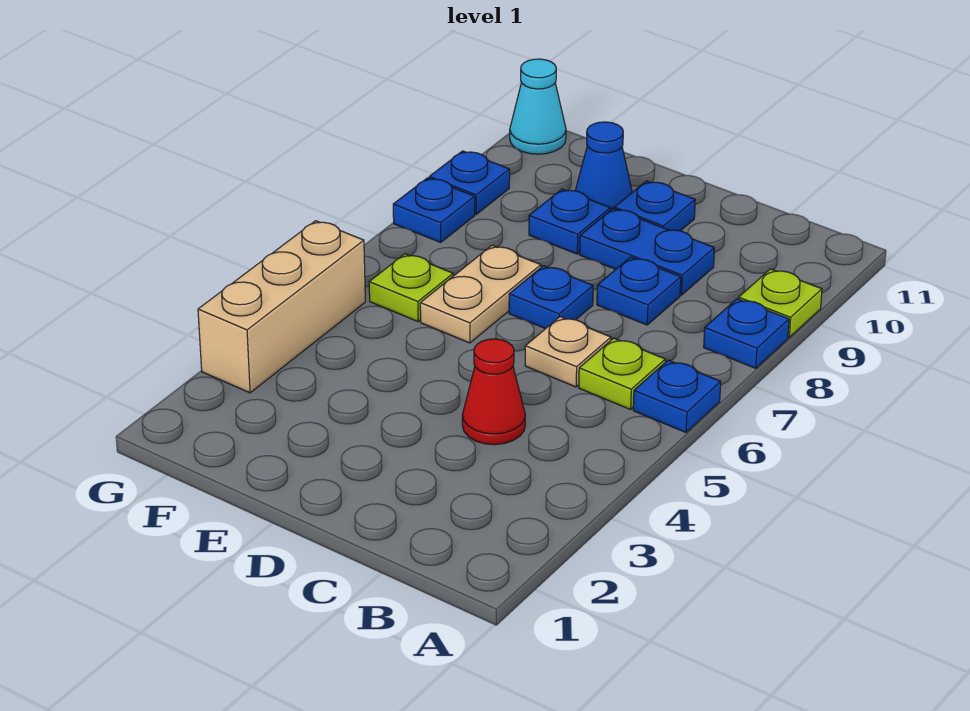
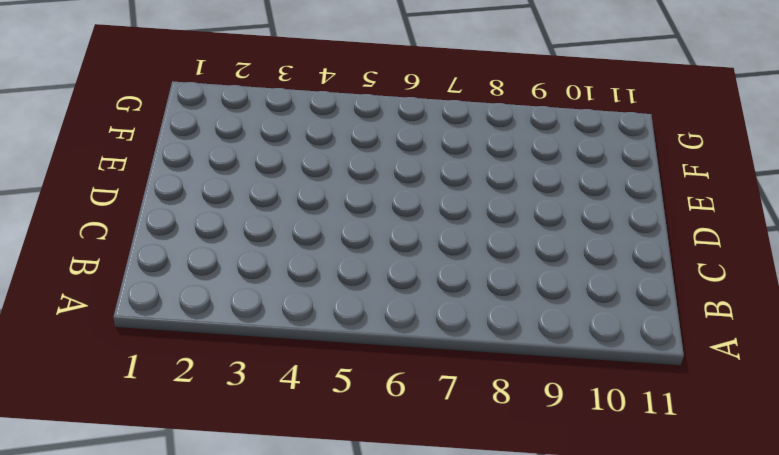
none -> blue plate A6 level 1
none -> blue plate A8 level 1
none -> lime plate A9 level 1

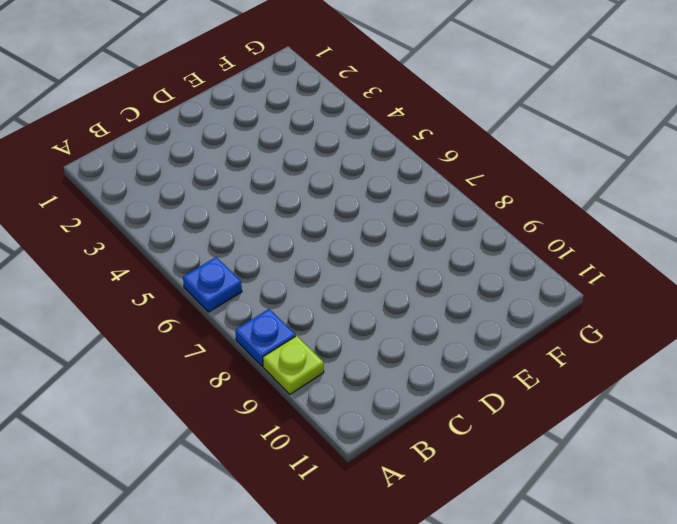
none -> lime plate B6 level 1
none -> red cone C4 level 1
none -> tan plate C6 level 1

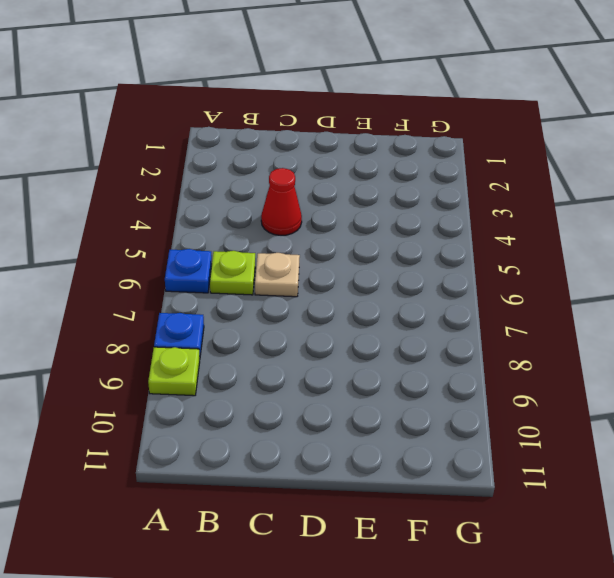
none -> blue plate C8 level 1
none -> blue plate C9:D9 level 1
none -> blue plate D7 level 1

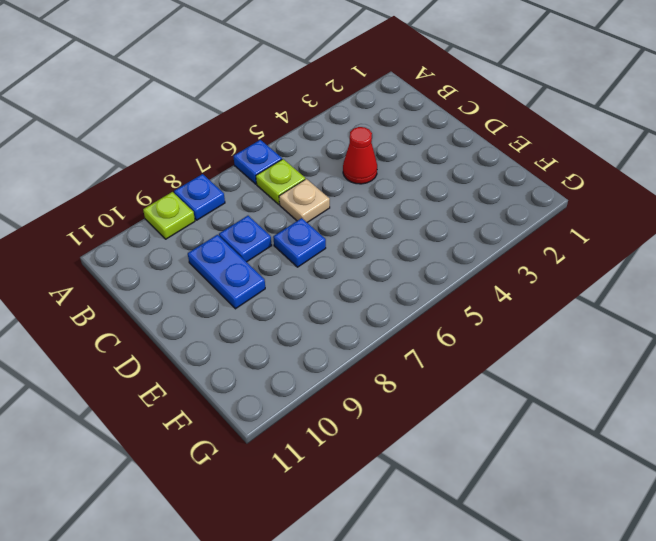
none -> blue plate D10 level 1
none -> tan plate E6:E7 level 1
none -> blue plate E9 level 1

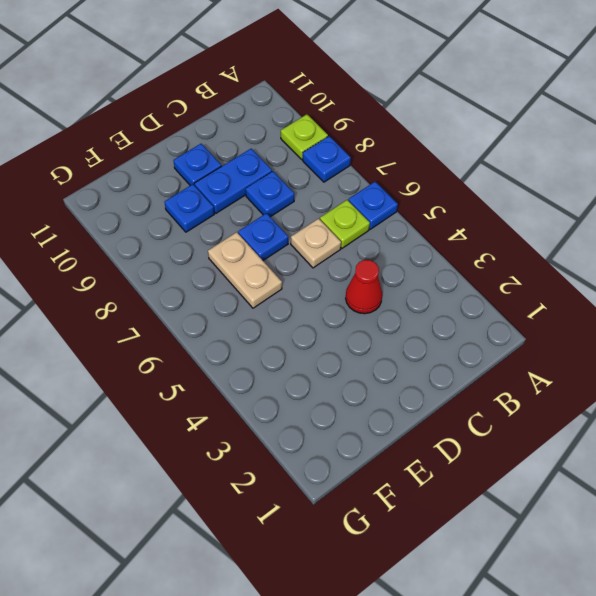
none -> blue cone E10 level 1
none -> lime plate F6 level 1
none -> tan brick G3:G5 level 1

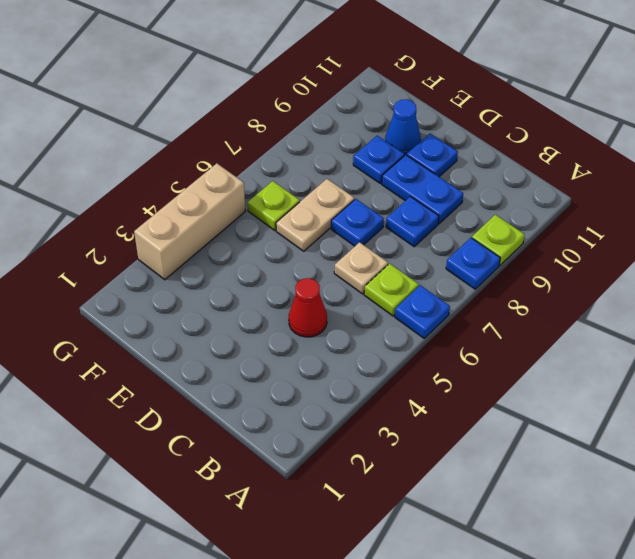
none -> blue plate G8 level 1
none -> blue plate G9 level 1
none -> cyan cone G11 level 1

